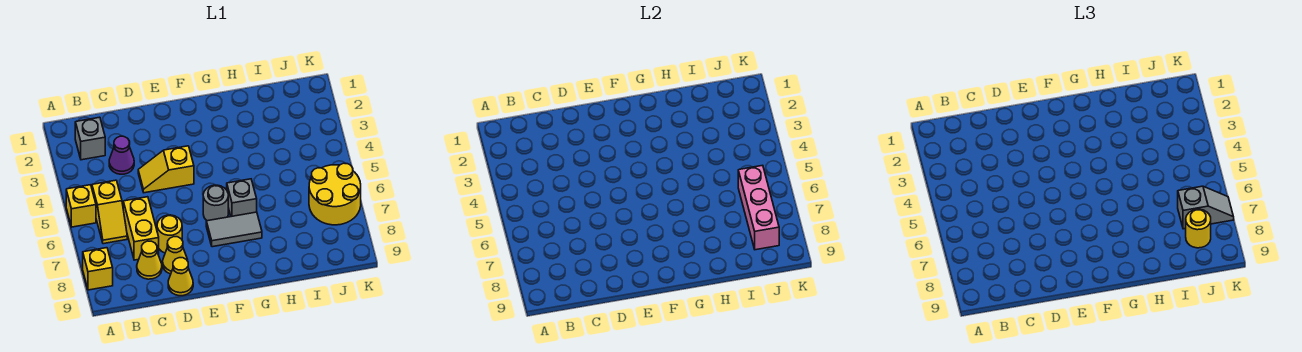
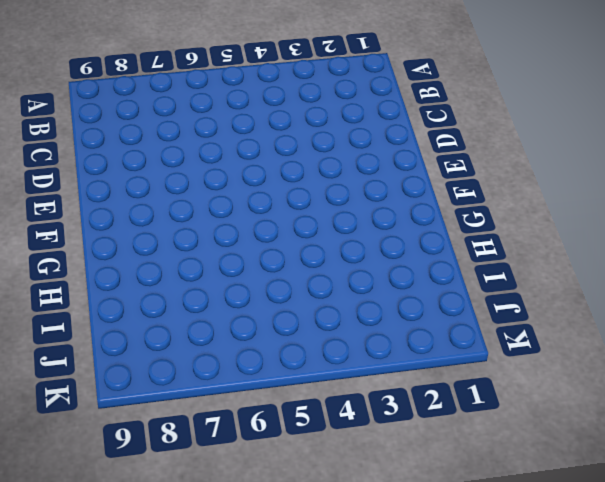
none -> yellow brick A5 level 1
none -> yellow brick A8 level 1
none -> grey brick B2 level 1

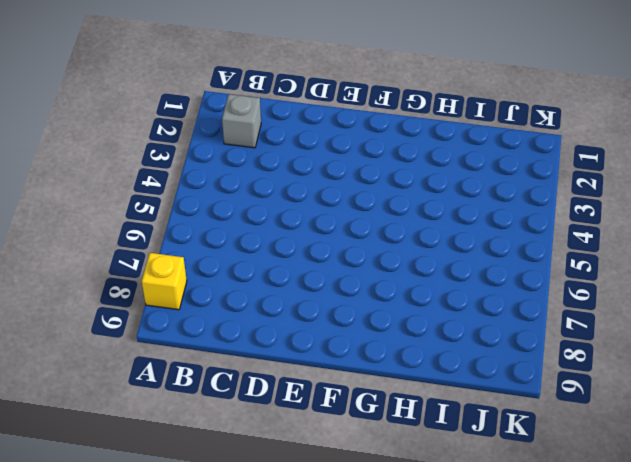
none -> yellow brick A5 level 1
none -> yellow slope B5:B6 level 1 top 5
none -> purple cone C3 level 1

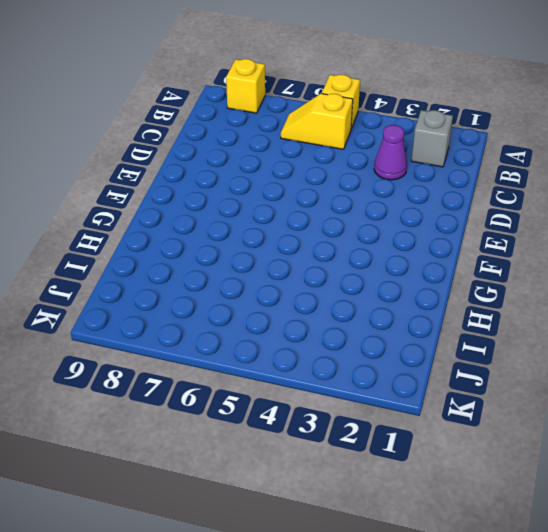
none -> yellow brick C6:C7 level 1
none -> yellow cone C8 level 1
none -> yellow slope D4:E4 level 1 top E

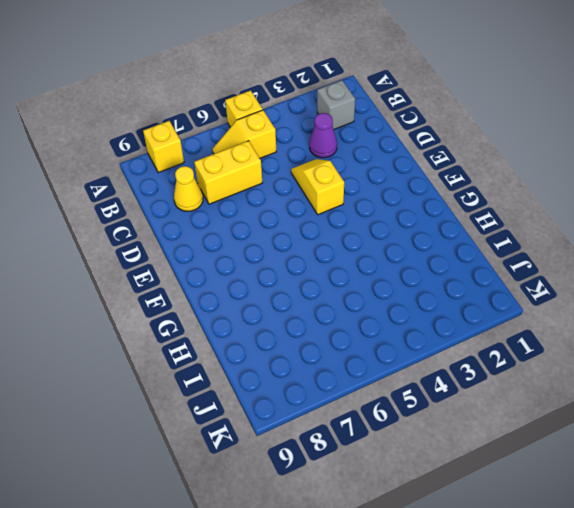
none -> yellow round brick D7 level 1
none -> yellow cone D8 level 1
none -> yellow cone D9 level 1

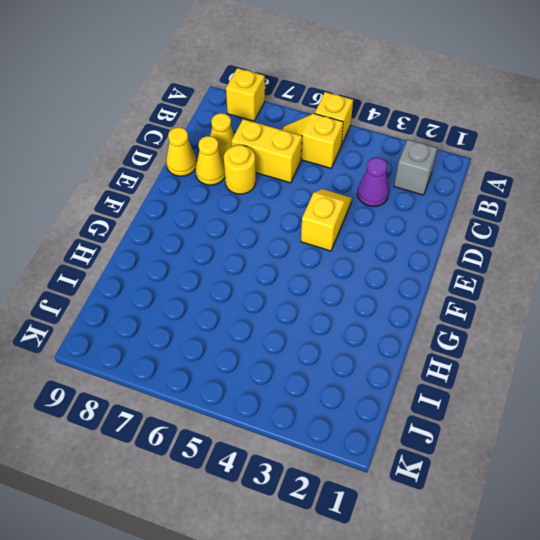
none -> grey round brick F6 level 1
none -> grey tile F7:G7 level 1
none -> grey brick G6 level 1

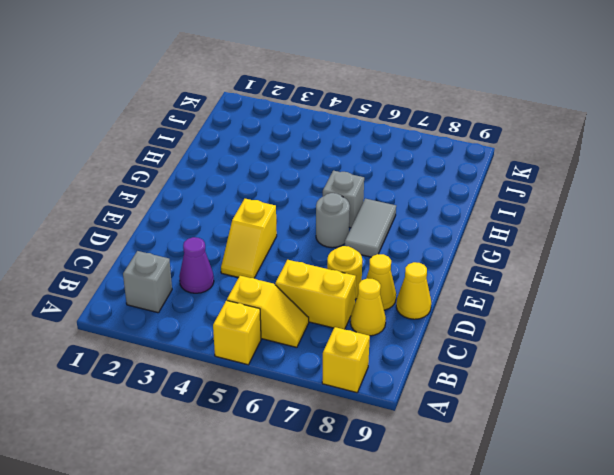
none -> yellow round brick J6:K7 level 1
none -> pink brick J6:J8 level 2
none -> grey slope J7:K7 level 3 top J

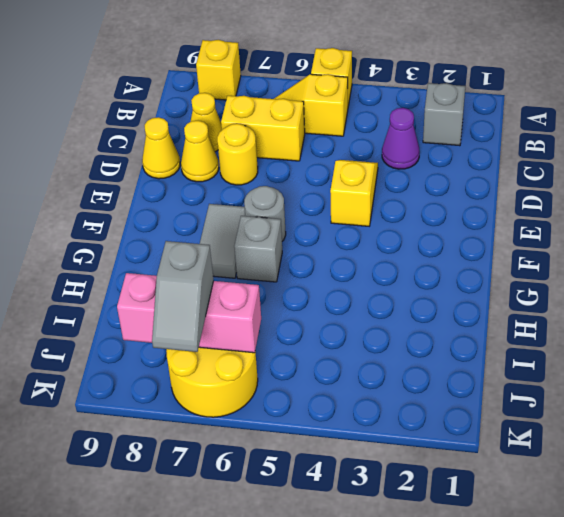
none -> yellow round brick J8 level 3

